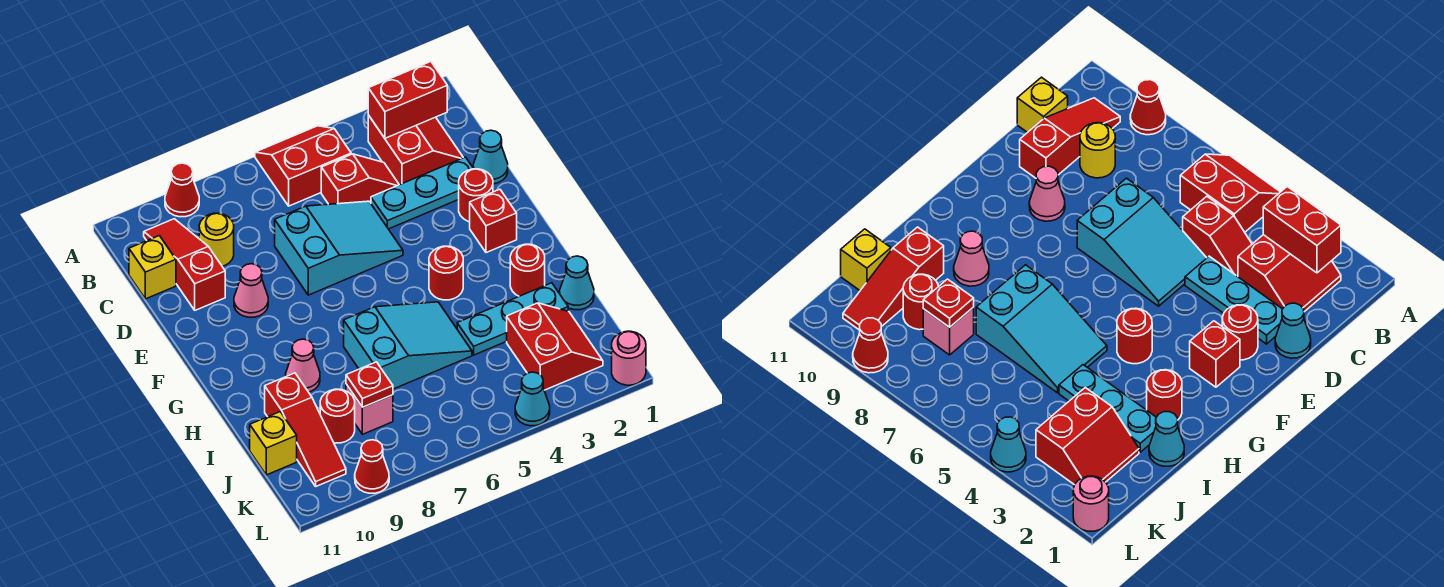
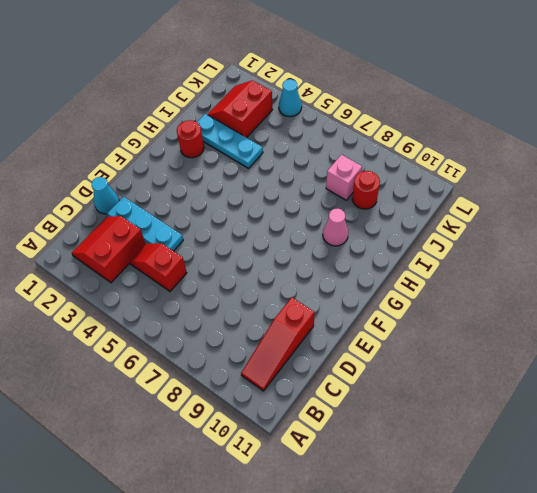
none -> red slope A5:B6 level 1 top B
none -> red cone A9 level 1
none -> yellow round brick C9 level 1

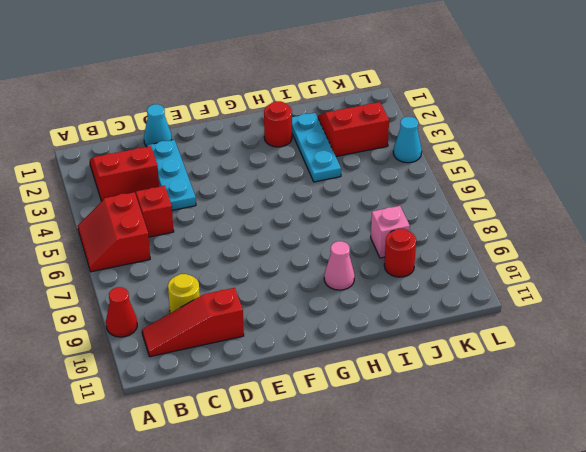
none -> yellow brick C11 level 1
none -> cyan slope D5:E7 level 1 top 7
none -> red round brick E2 level 1

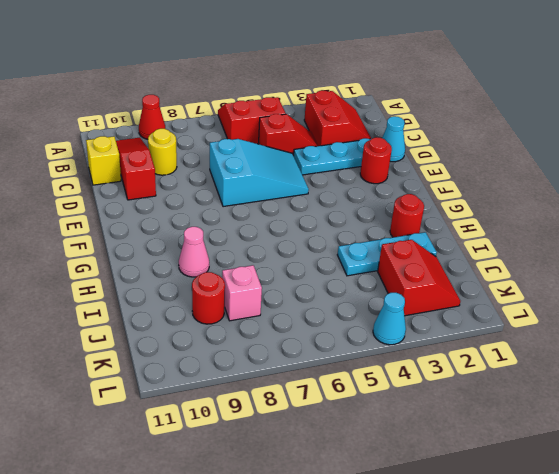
none -> pink cone E9 level 1
none -> red brick F2 level 1
none -> red round brick G4 level 1

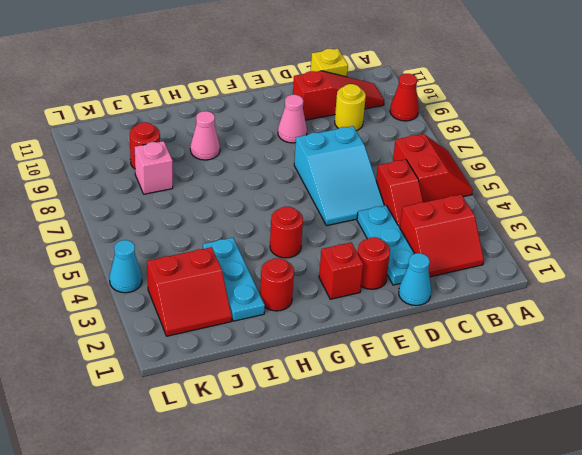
none -> cyan slope H5:I7 level 1 top 7
none -> cyan cone I1 level 1
none -> red slope I10:K10 level 1 top I

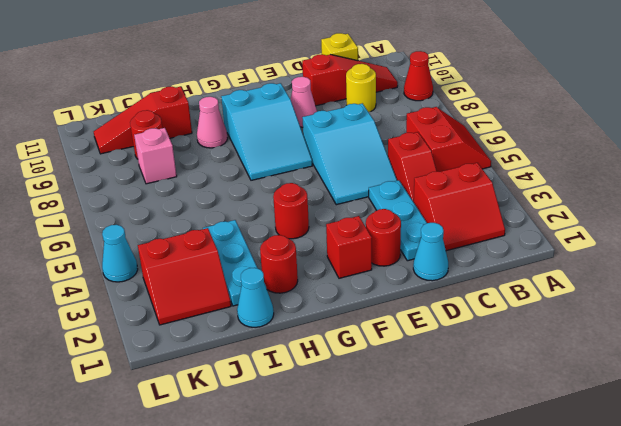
cyan slope F7:G9 level 1 top 9 -> cyan slope H5:I7 level 1 top 7
none -> yellow brick J11 level 1
none -> pink round brick L1 level 1
none -> red cone L9 level 1

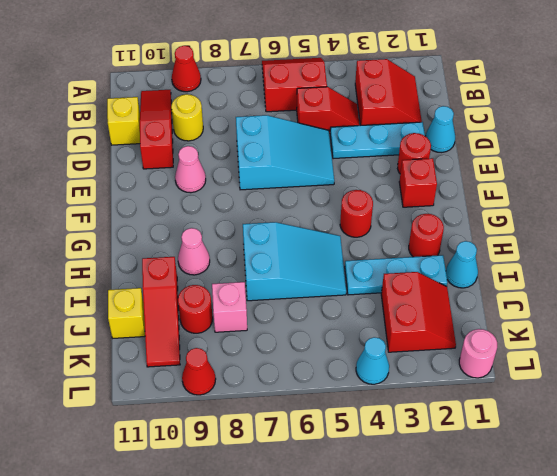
none -> red brick B2:B3 level 2
none -> red plate J8 level 2

